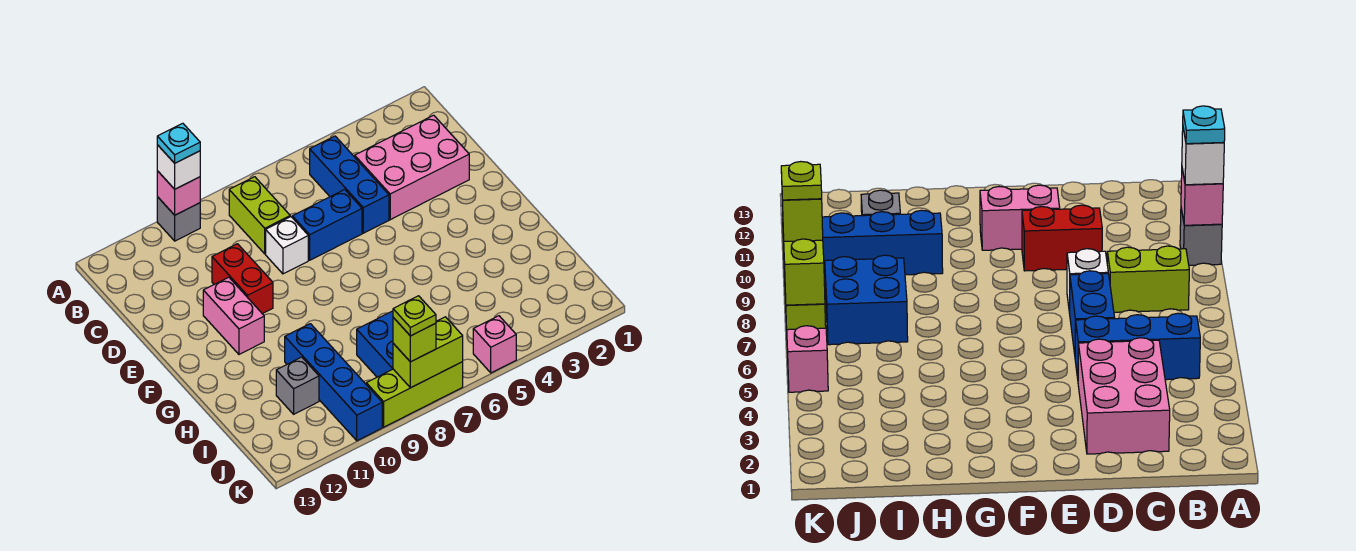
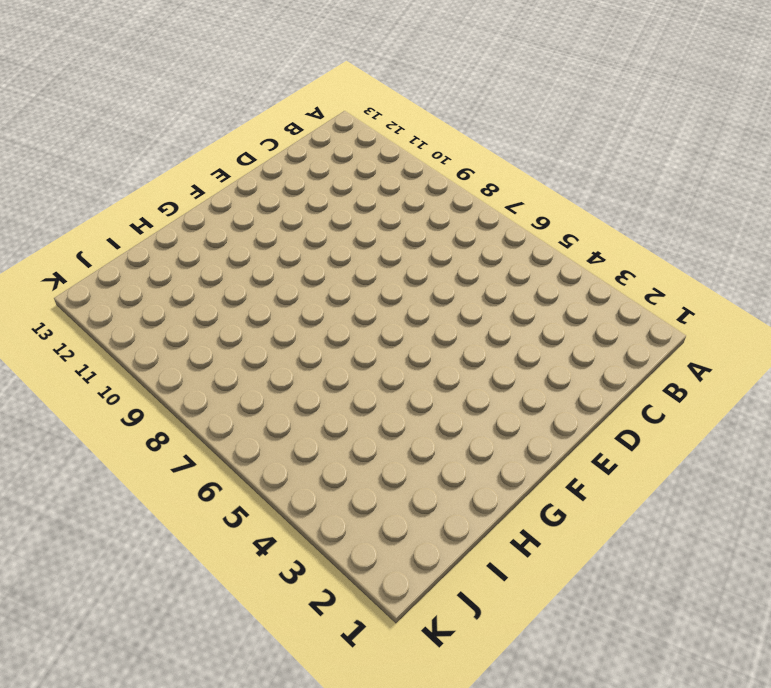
none -> grey brick A10 level 1
none -> blue brick B5:D5 level 1
none -> lime brick B8:C8 level 1

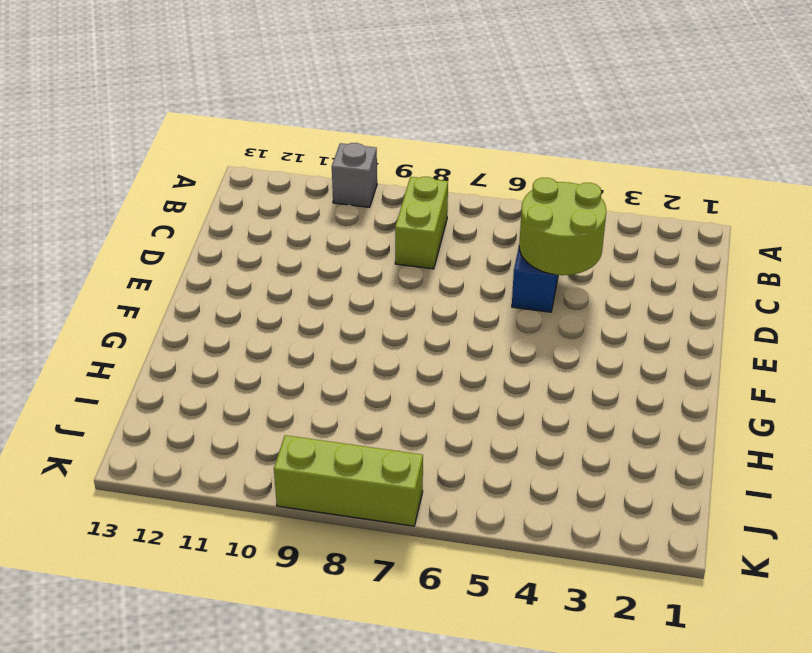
lime round brick C4:D5 level 2 -> none
none -> pink brick C2:D4 level 1
none -> blue brick D6:D7 level 1
none -> white brick D8 level 1

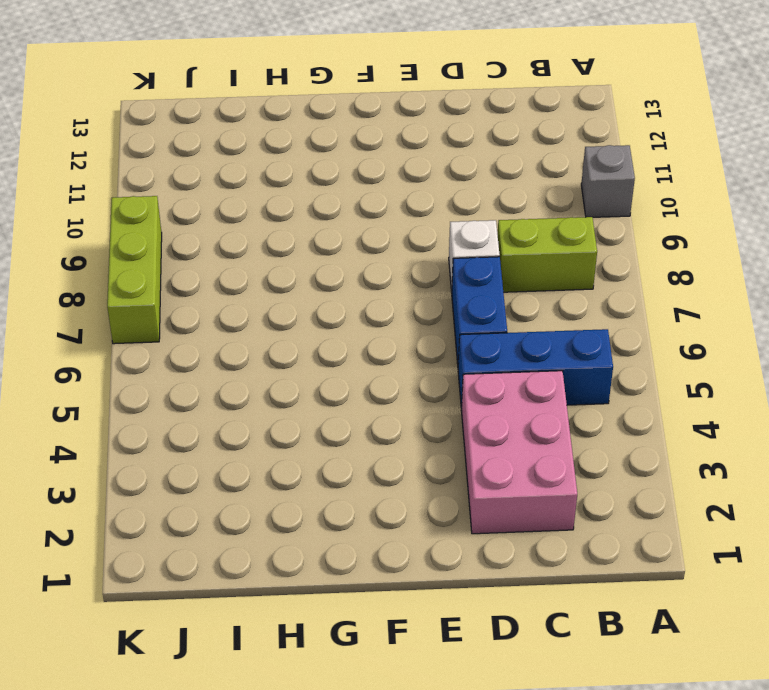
none -> red brick D10:E10 level 1
none -> pink brick E11:F11 level 1
none -> blue brick H10:K10 level 1

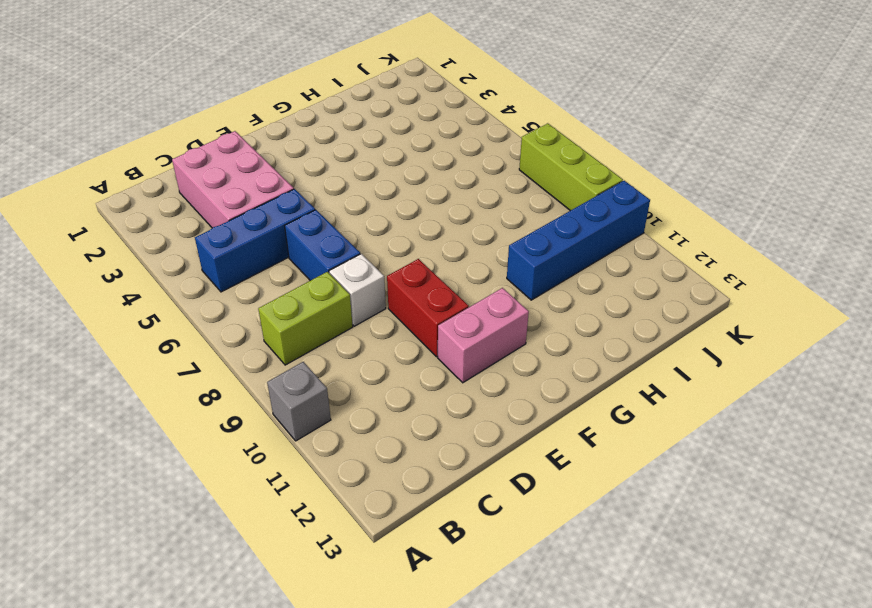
red brick E9:E10 level 1 -> red brick D10:E10 level 1
none -> blue brick I7:J8 level 1
none -> grey brick I11 level 1
none -> pink brick K5 level 1

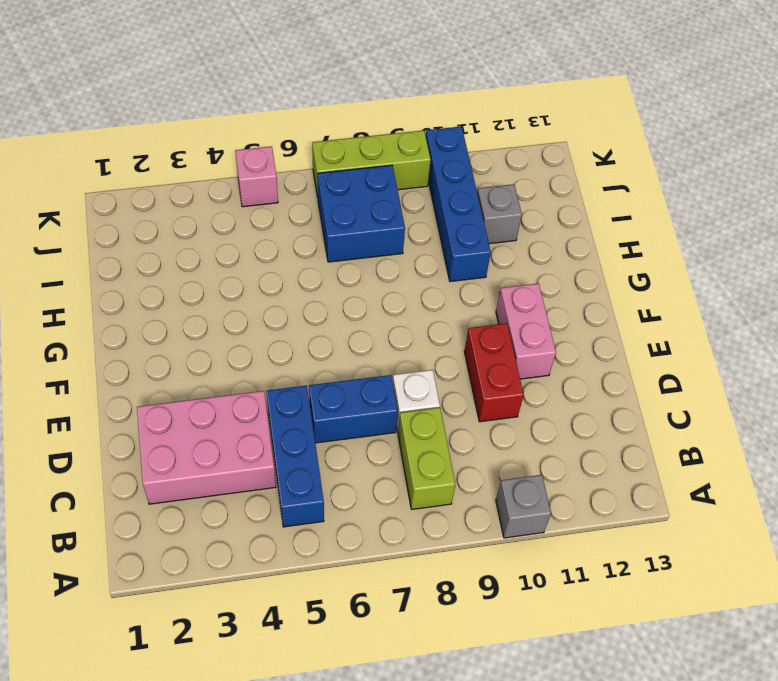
none -> pink brick A10 level 2
none -> lime brick K7:K8 level 2
none -> white brick A10 level 3

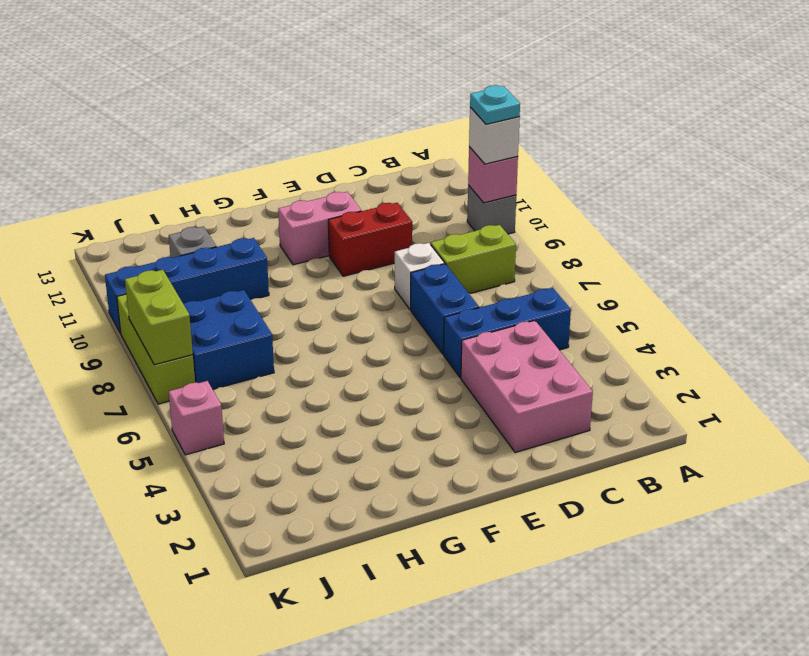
none -> lime brick K8 level 3
none -> lime plate K8 level 4

